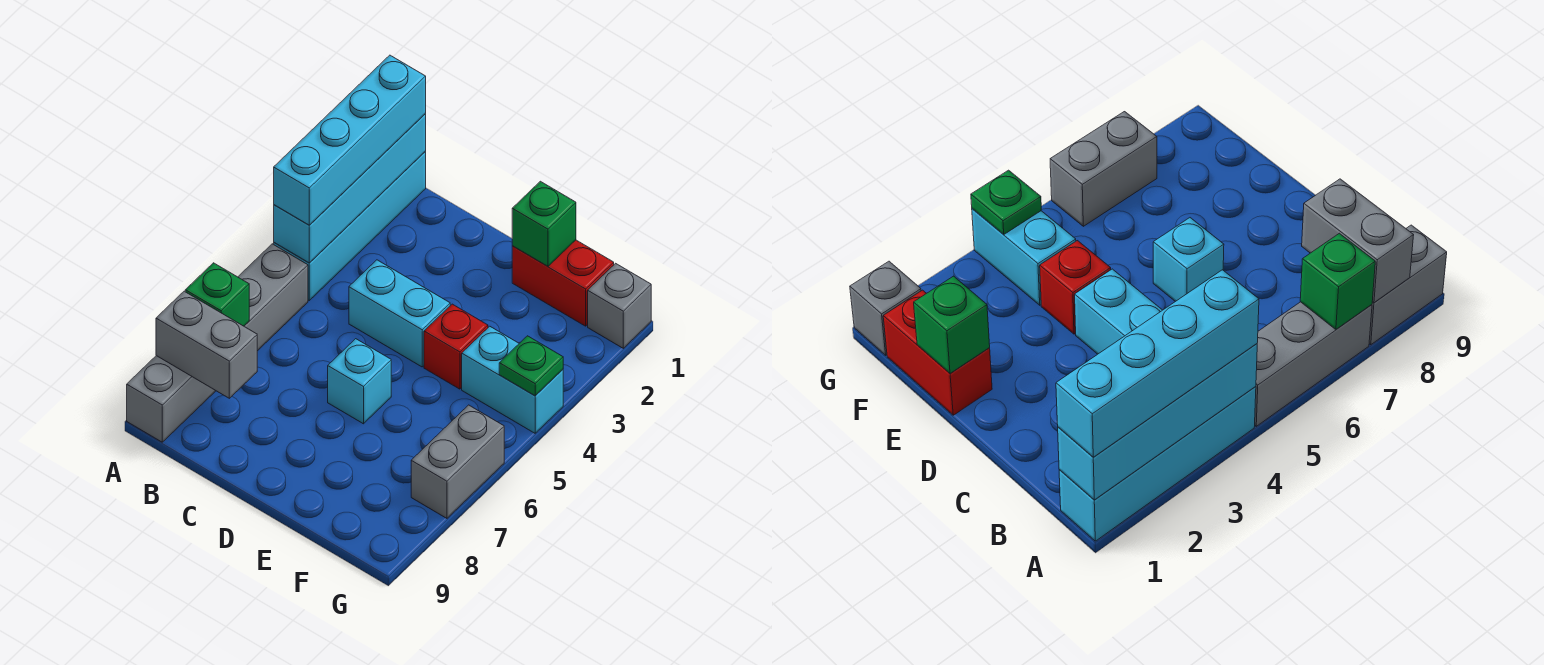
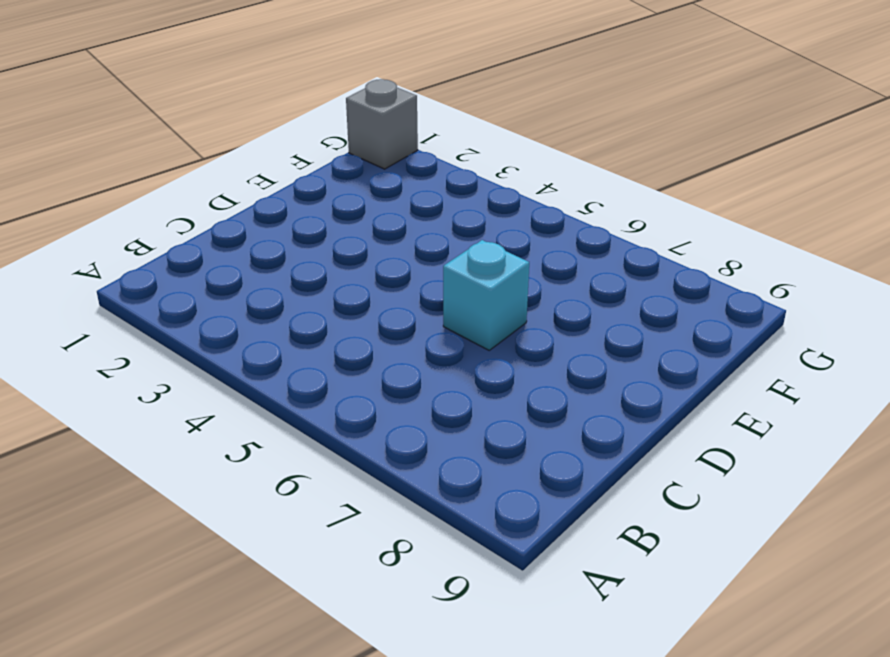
none -> cyan brick A1:A4 level 1
none -> grey brick A5:A7 level 1
none -> grey brick A8:A9 level 1

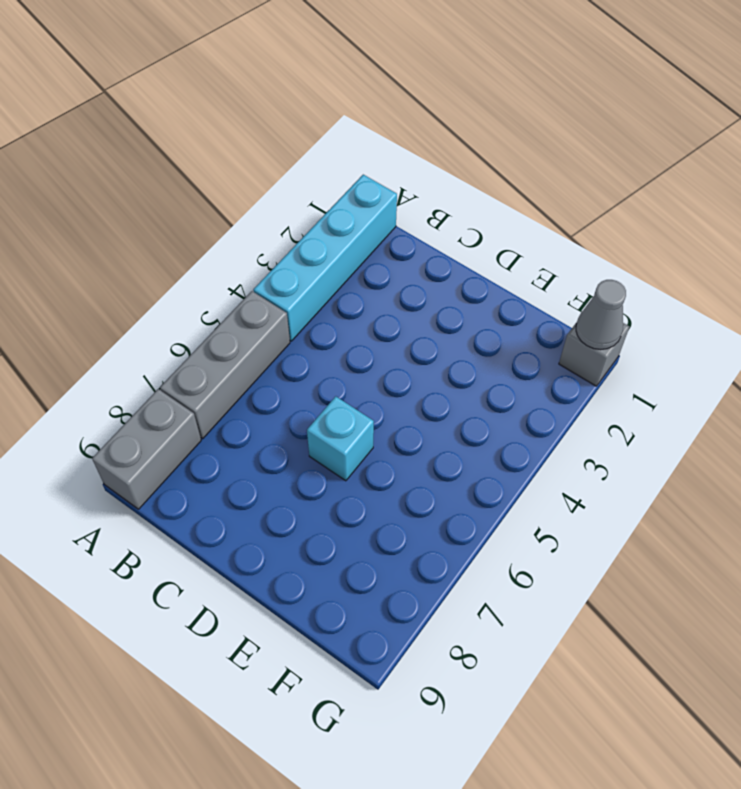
grey cone G1 level 2 -> none
none -> cyan brick C4:D4 level 1
none -> red brick E1:F1 level 1
none -> red brick E4 level 1

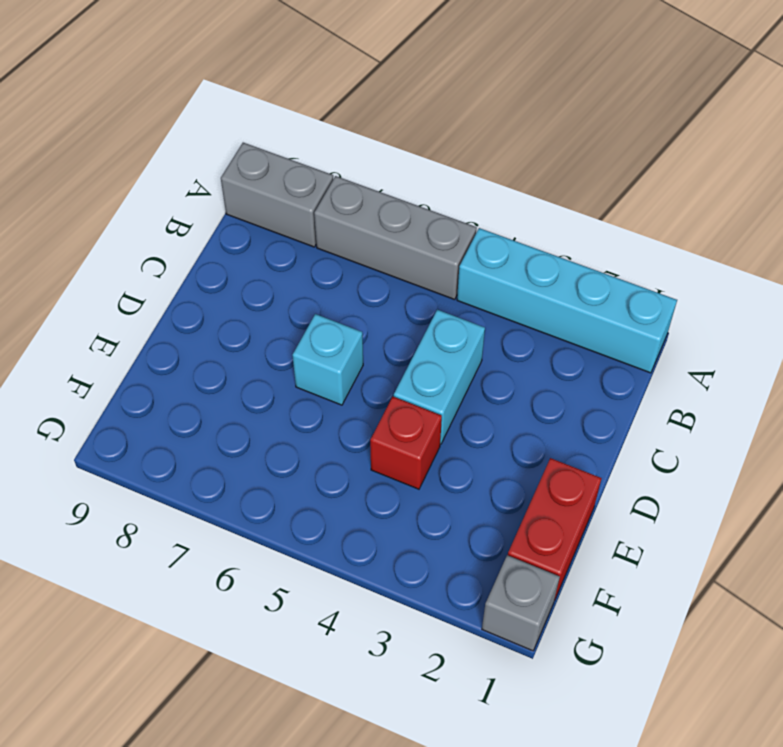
none -> cyan brick F4:G4 level 1
none -> grey brick G6:G7 level 1
none -> cyan brick A1:A4 level 2

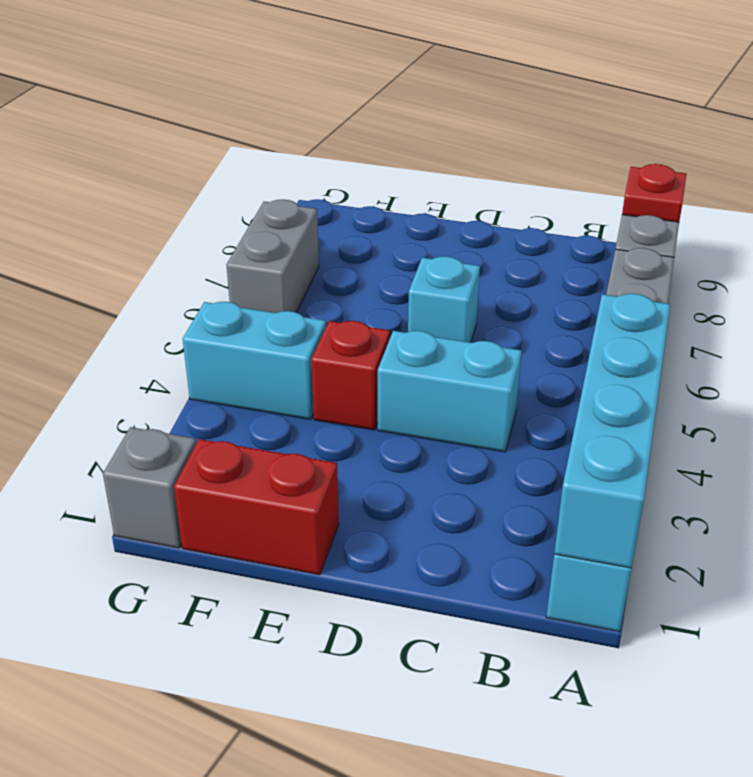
red plate A9 level 2 -> none
none -> green brick A7 level 2
none -> grey brick A8:B8 level 2
none -> green brick E1 level 2

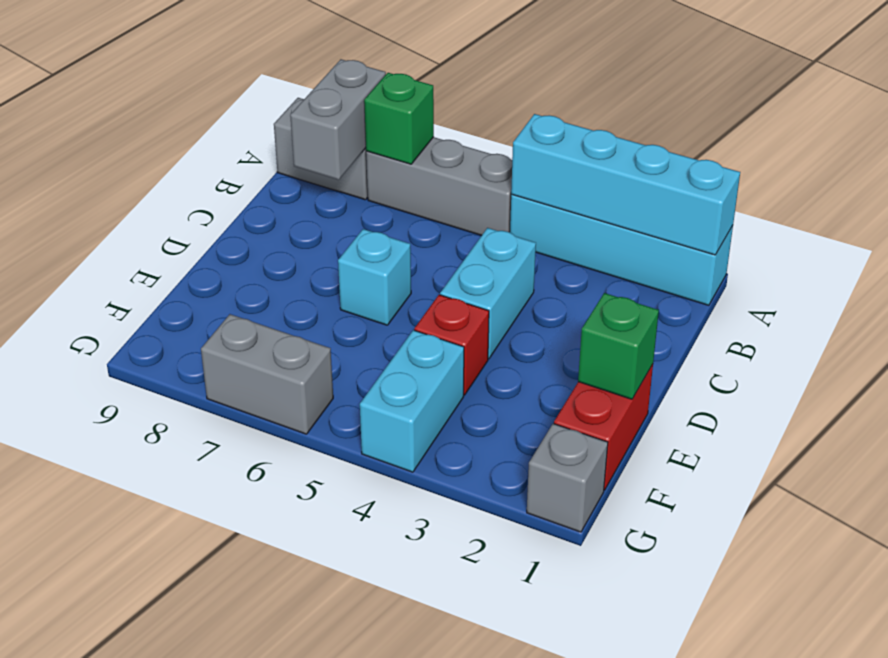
none -> green plate G4 level 2
none -> cyan brick A1:A4 level 3

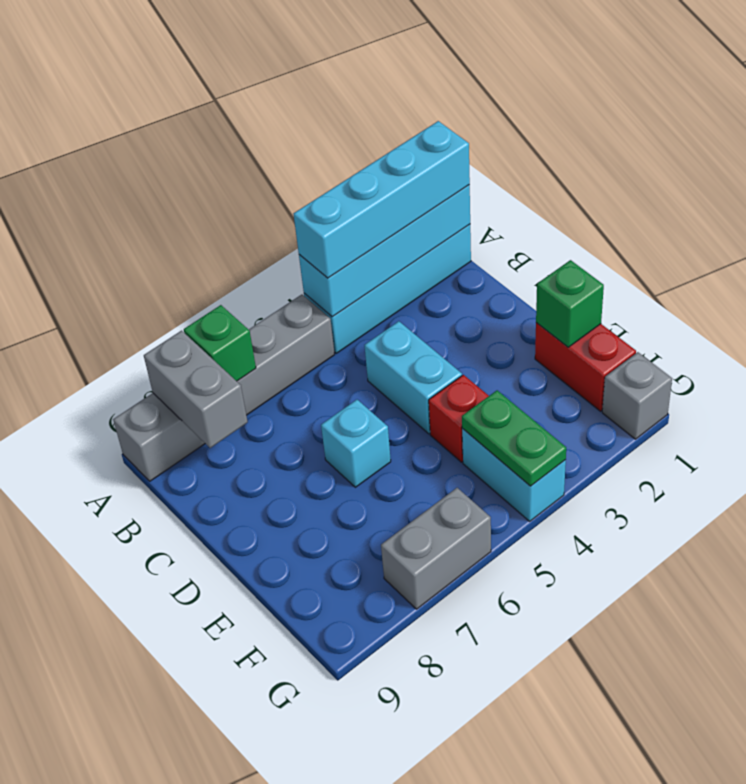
green plate F4:G4 level 2 -> green plate G4 level 2

